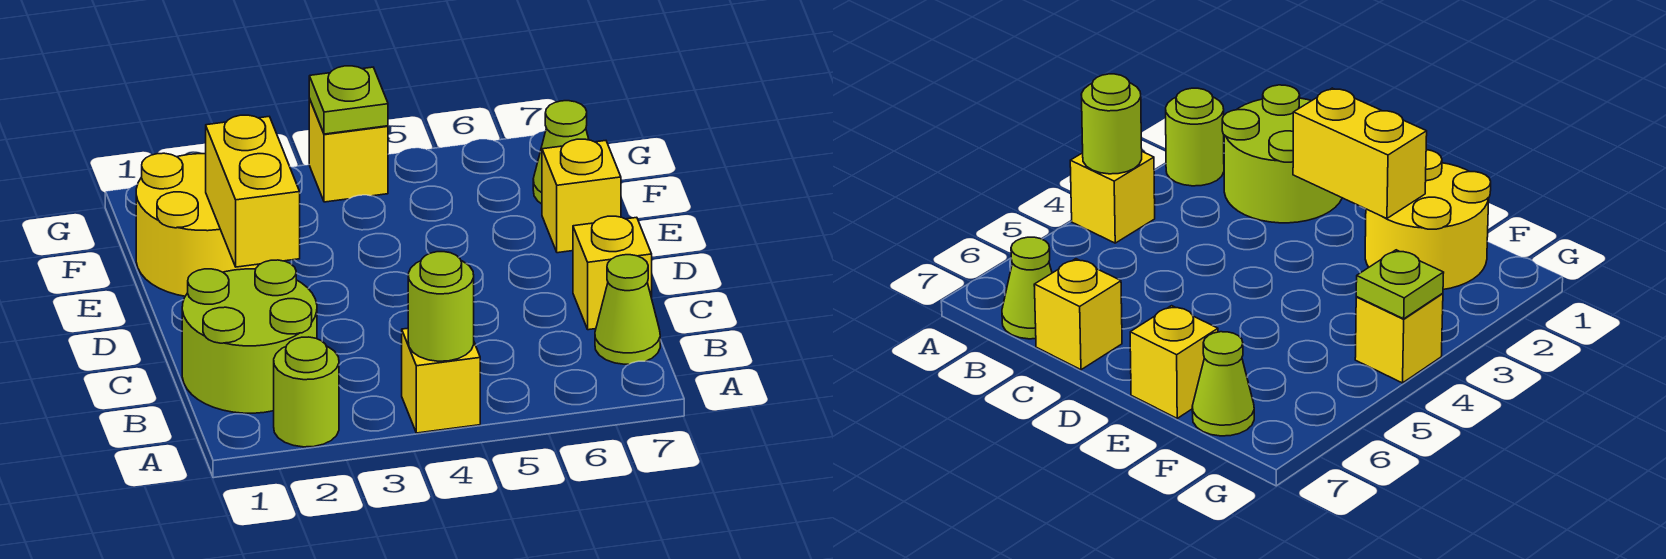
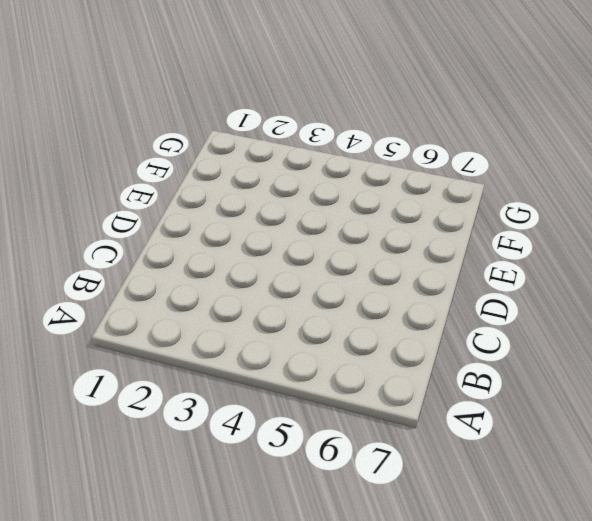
none -> lime round brick A2 level 1
none -> yellow brick A4 level 1
none -> lime round brick B1:C2 level 1

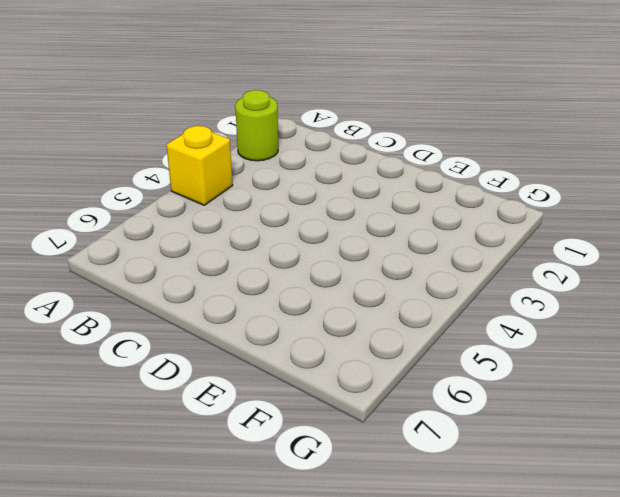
none -> lime round brick B1:C2 level 1
none -> lime cone B7 level 1
none -> yellow brick C7 level 1

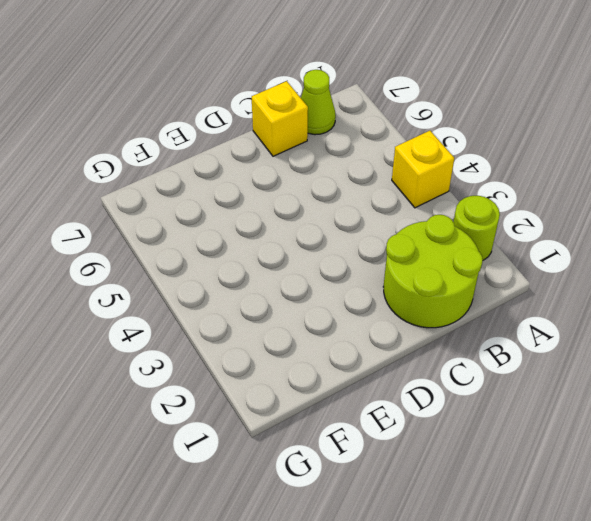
none -> yellow round brick E1:F2 level 1
none -> yellow brick E7 level 1
none -> lime cone F7 level 1

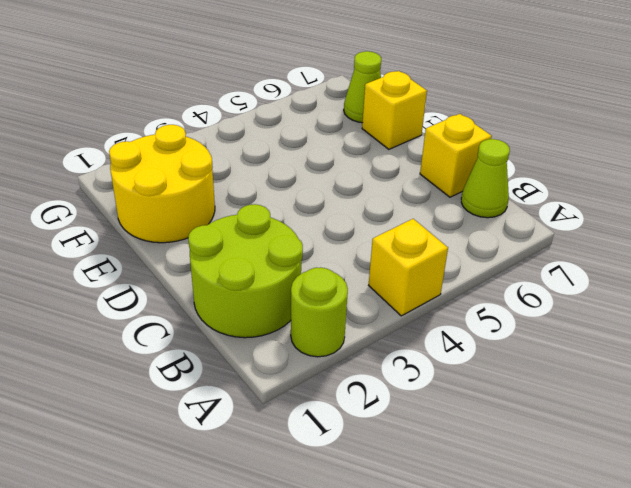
none -> yellow brick G4 level 1
none -> lime round brick A4 level 2
none -> yellow brick D2:E2 level 2

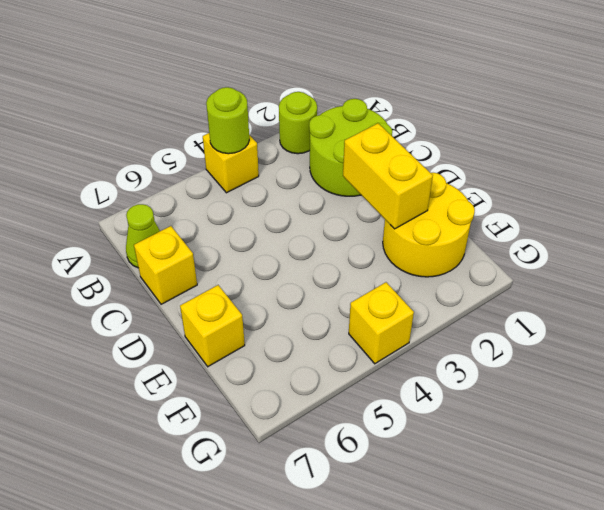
none -> lime cone F7 level 1
none -> lime plate G4 level 2

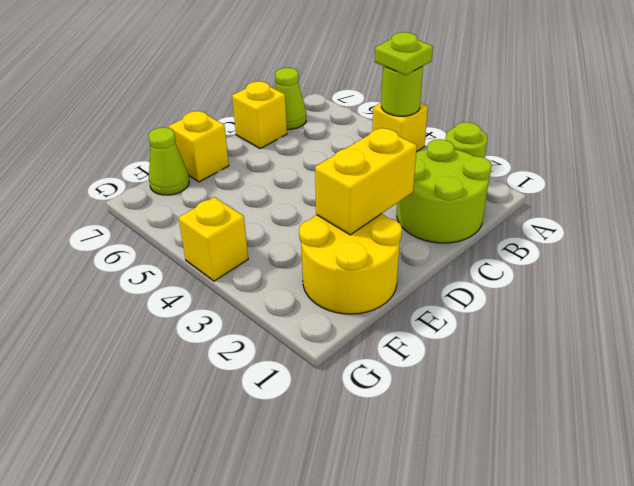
lime plate A4 level 3 -> lime plate G4 level 2

